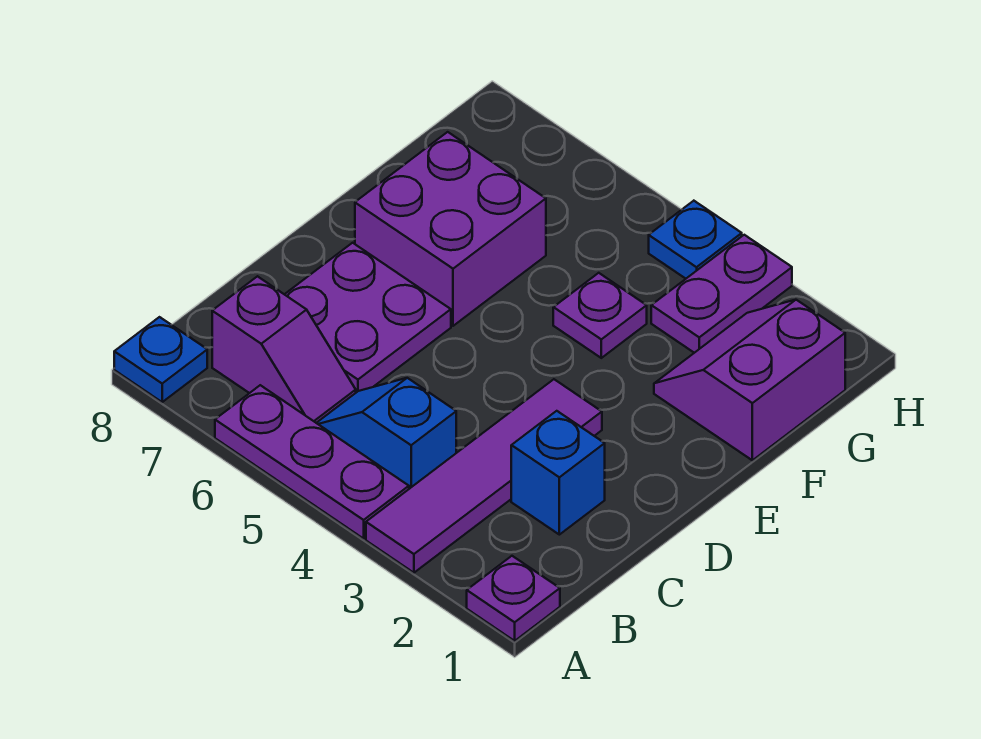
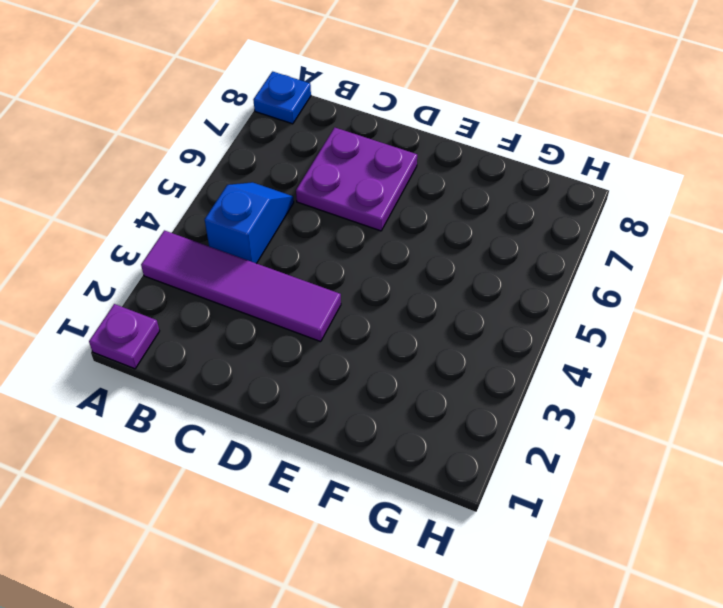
none -> purple plate A4:A6 level 1
none -> purple slope B6:B7 level 1 top 7
none -> blue brick C2 level 1

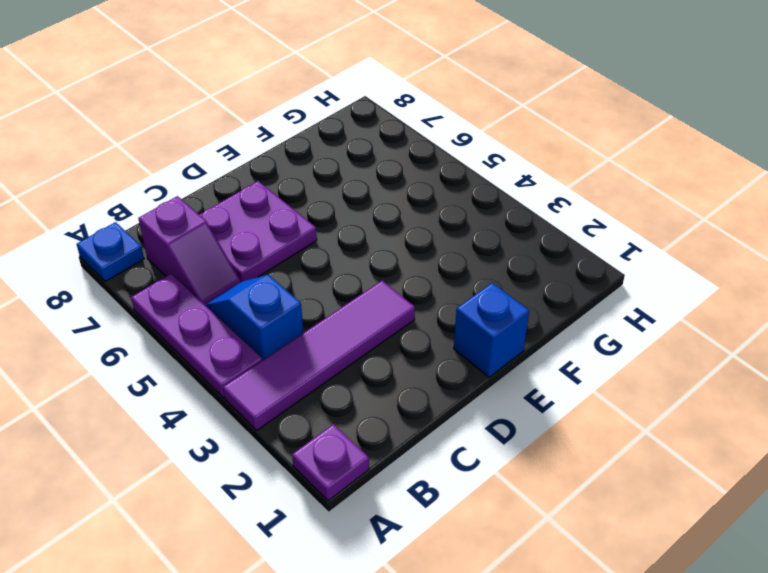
blue brick E1 level 1 -> blue brick C2 level 1
none -> purple brick E6:F7 level 1
none -> purple slope F1:G2 level 1 top 1
none -> purple plate F4 level 1

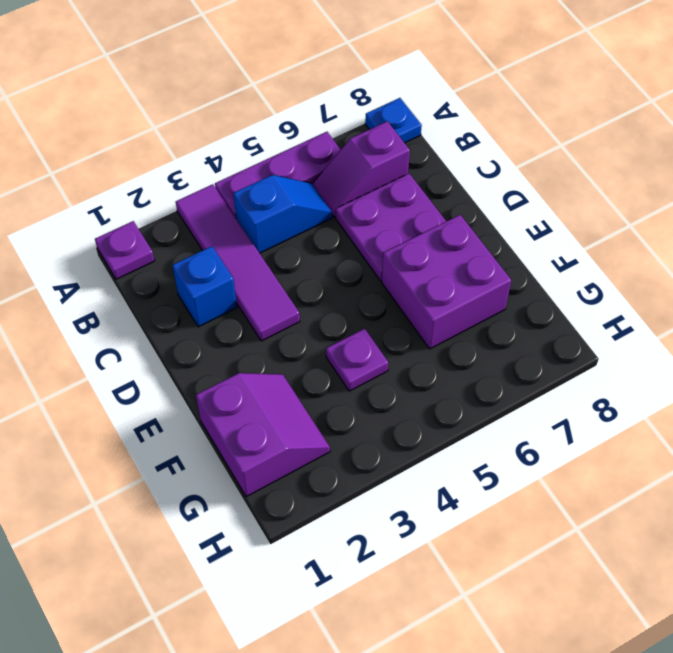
none -> purple plate G3:H3 level 1
none -> blue plate H4 level 1

